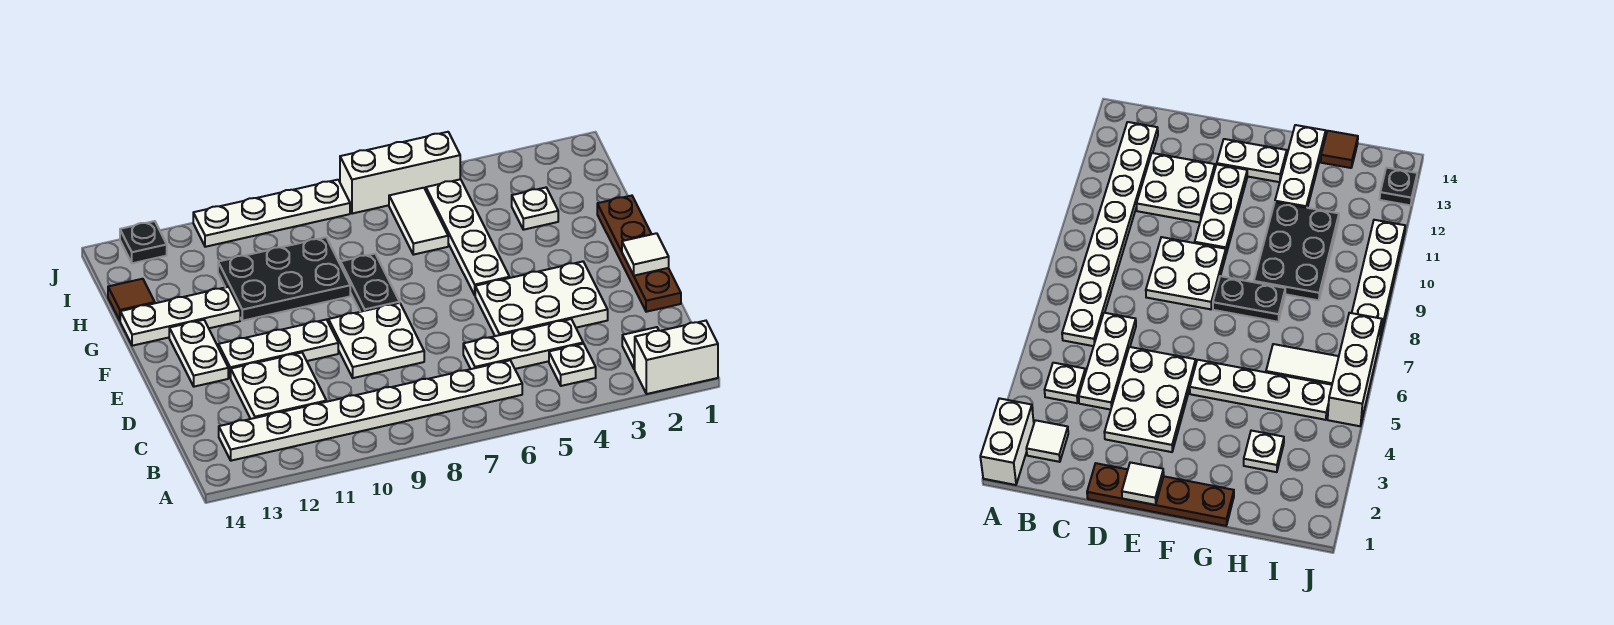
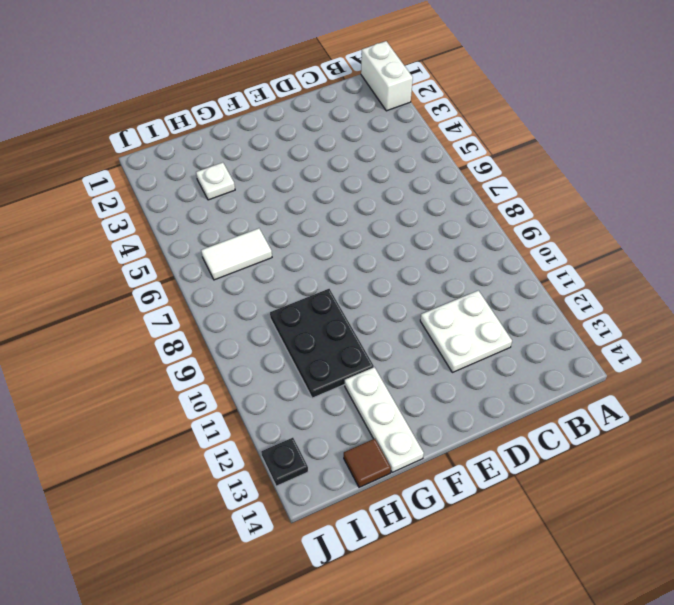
none -> white tile B2 level 1
none -> white plate B4 level 1
none -> white plate B6:B13 level 1

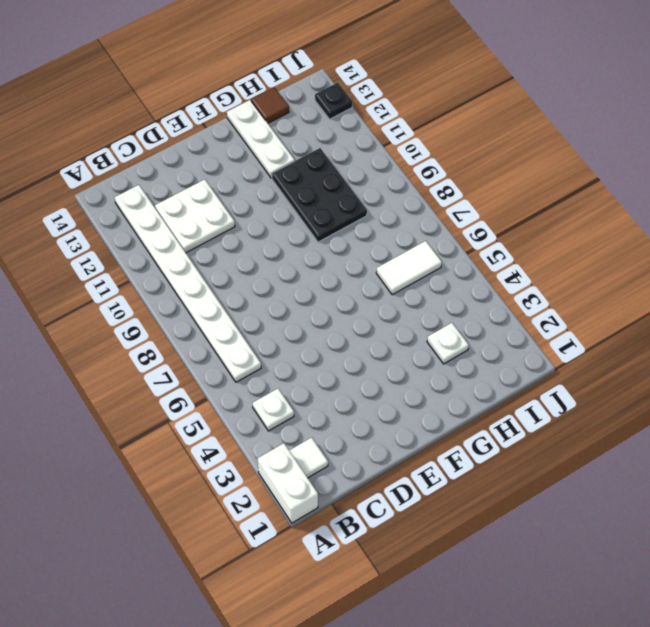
none -> white plate C4:C6 level 1
none -> brown plate D1:G1 level 1
none -> white plate D3:E5 level 1

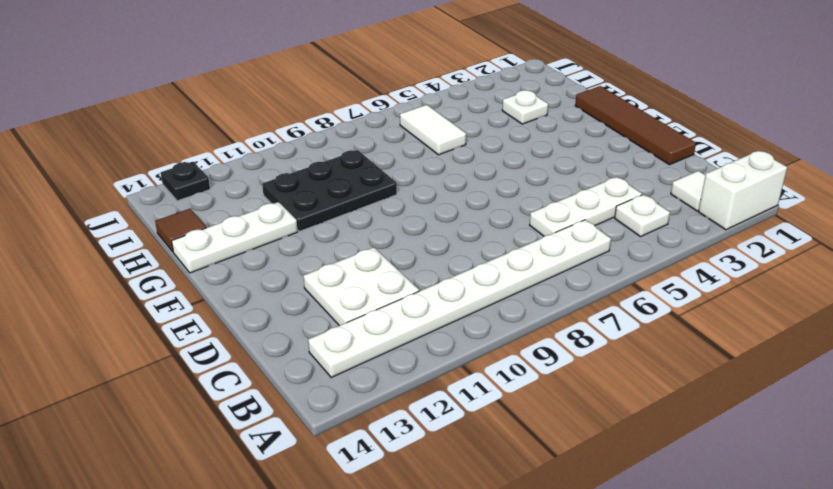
brown tile D1:G1 level 1 -> brown plate D1:G1 level 1
none -> white plate D3:E5 level 1
none -> white plate D8:E9 level 1
none -> white plate E10:E12 level 1

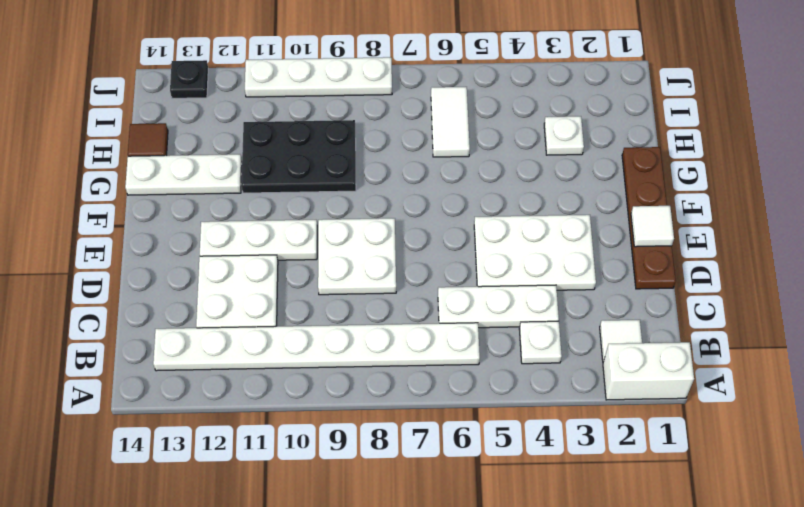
none -> white plate E13:F13 level 1
none -> white plate F5:I5 level 1
none -> black plate F8:G8 level 1

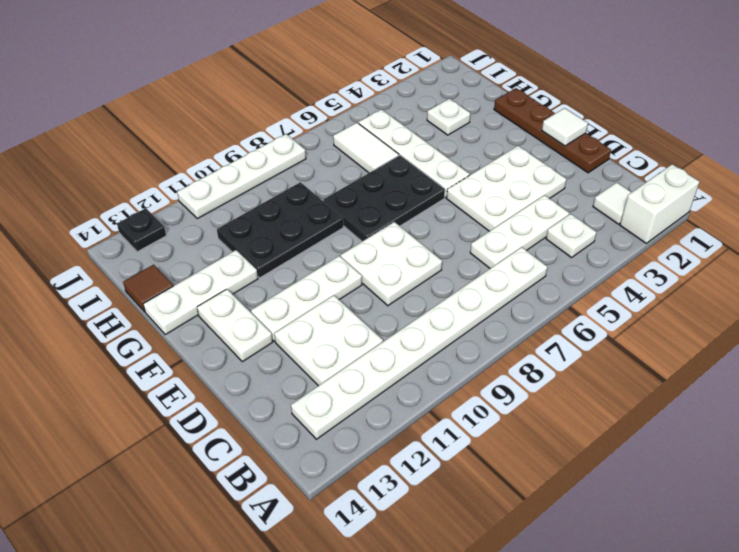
black plate F6:G8 level 1 -> black plate F8:G8 level 1
none -> white brick J5:J7 level 1

